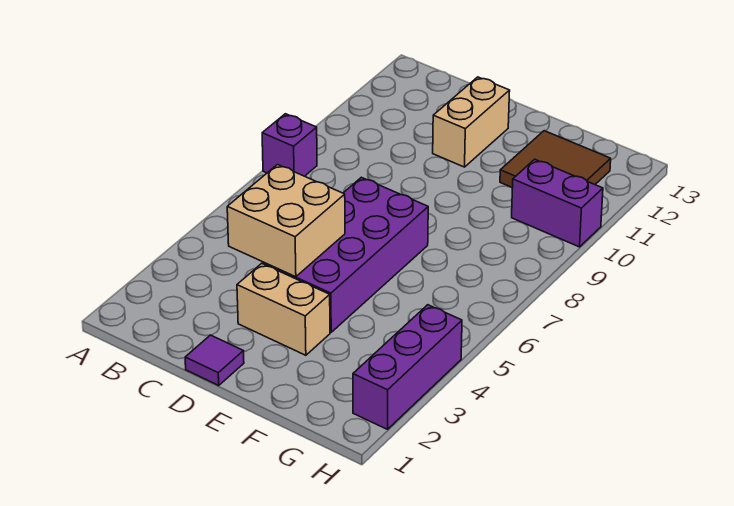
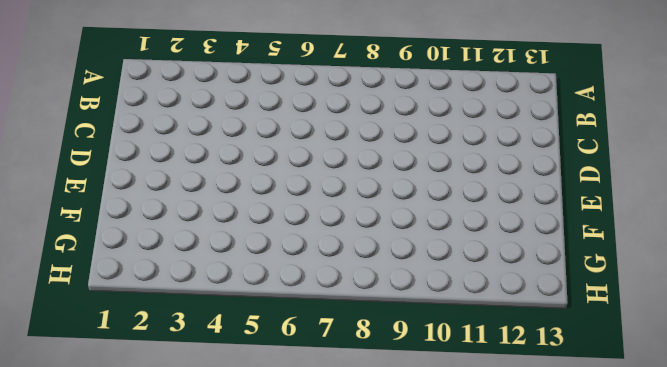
none -> purple brick A8 level 1
none -> purple tile D1 level 1

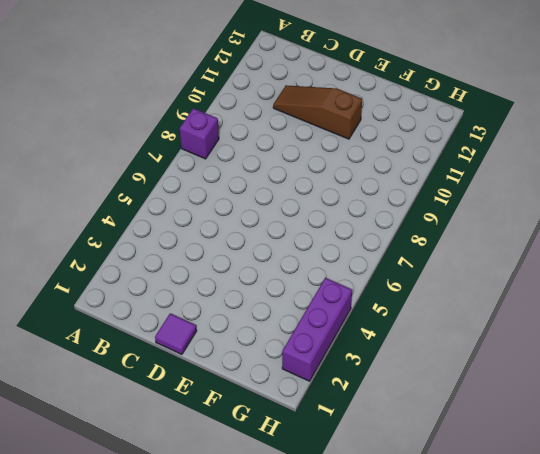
brown slope C11:E11 level 1 top E -> tan brick D11:D12 level 1
none -> tan brick D3:E3 level 1
none -> purple brick D4:E7 level 1

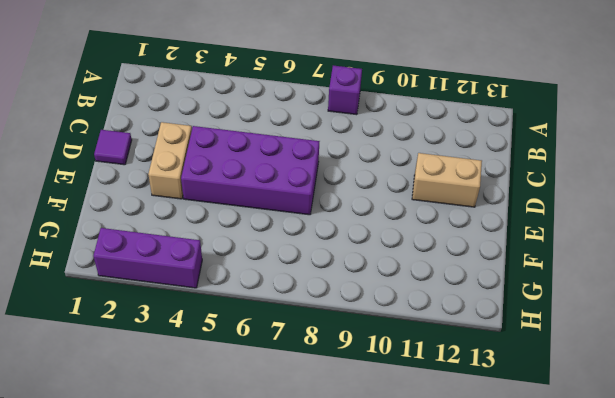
none -> brown tile F11:G12 level 1
none -> purple brick G10:H10 level 1

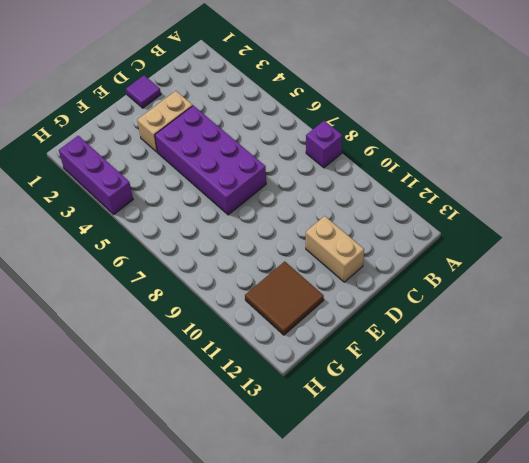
none -> purple brick G10:H10 level 1
none -> tan brick C4:D5 level 2

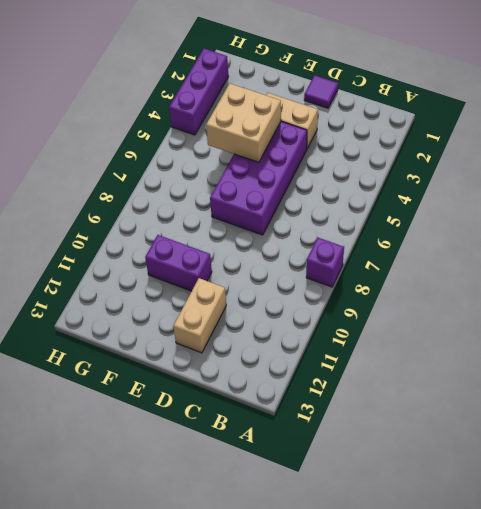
tan brick E4:F5 level 2 -> tan brick C4:D5 level 2
purple brick E10:F10 level 1 -> purple brick G10:H10 level 1
none -> brown tile F11:G12 level 1

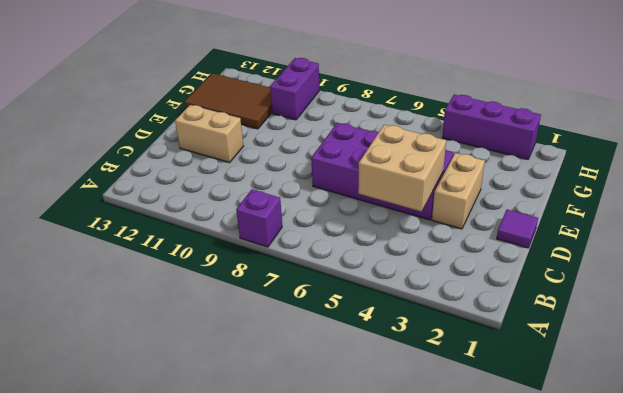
brown tile F11:G13 level 1 -> brown tile F11:G12 level 1

